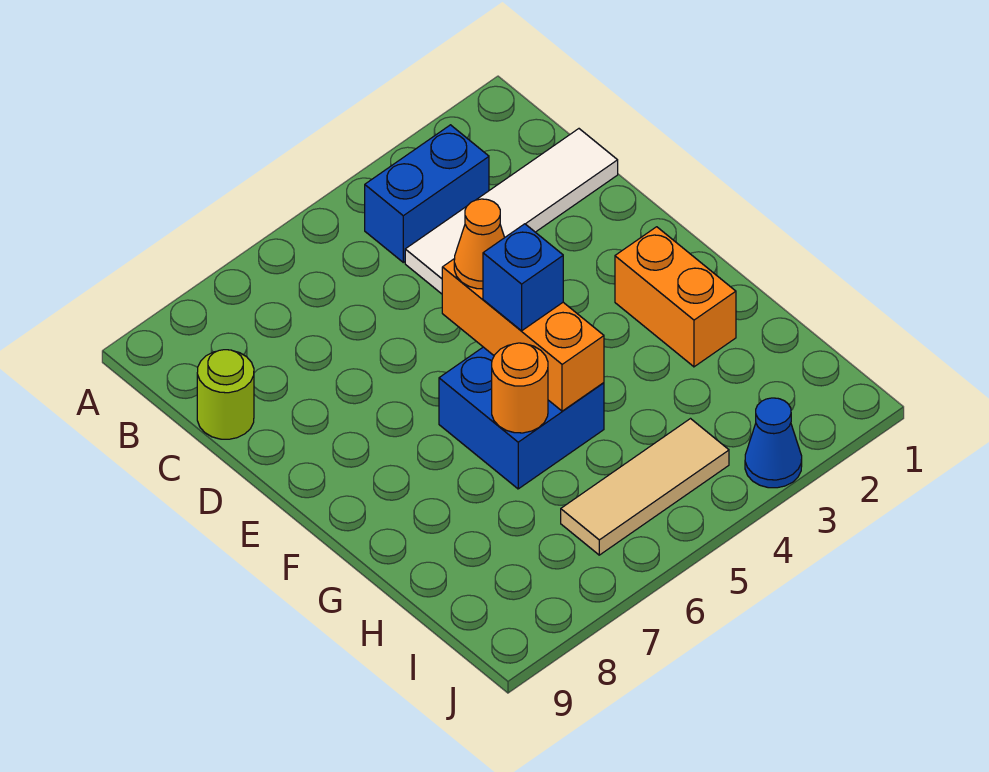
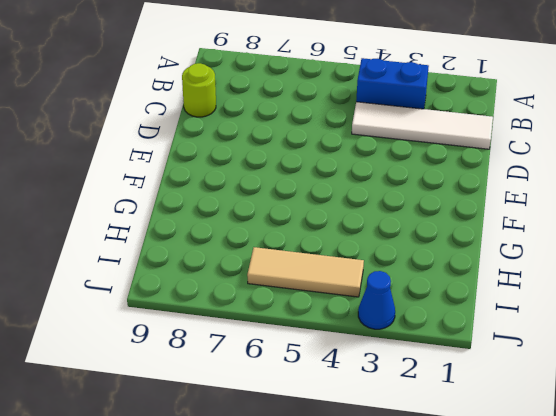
none -> orange brick F2:G2 level 1
none -> blue brick F5:G6 level 1

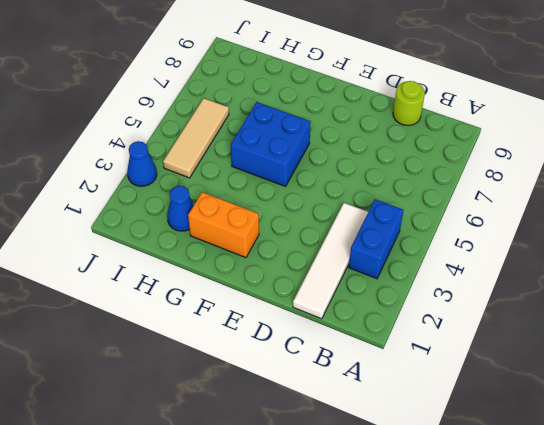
blue cone H2 level 1 -> none
none -> orange brick E5:G5 level 2
none -> orange round brick G6 level 2

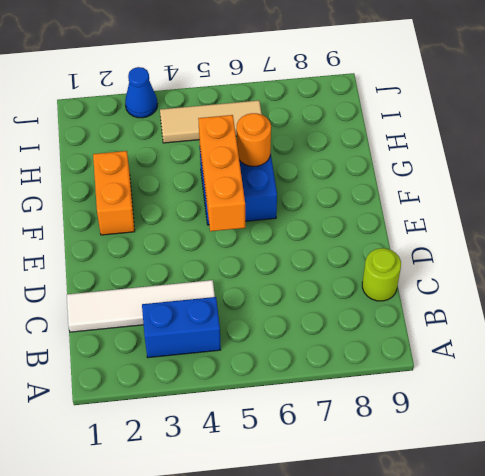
none -> orange cone E5 level 3
none -> blue brick F5 level 3

